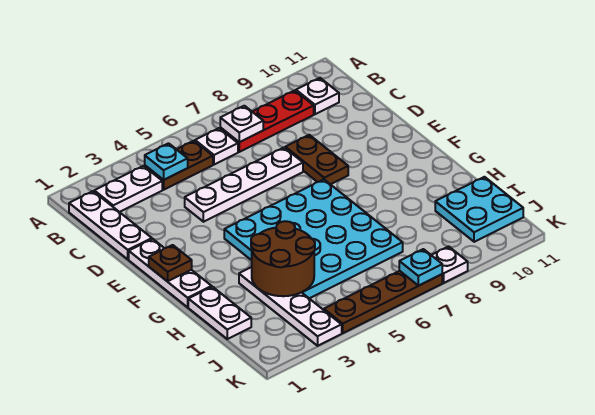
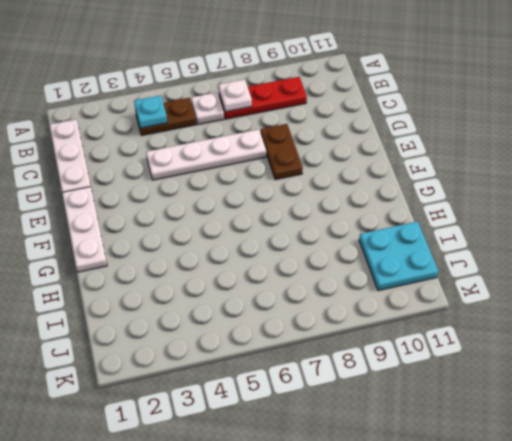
none -> white plate B2:B3 level 1
none -> white plate B10 level 1
none -> cyan plate F4:I7 level 1

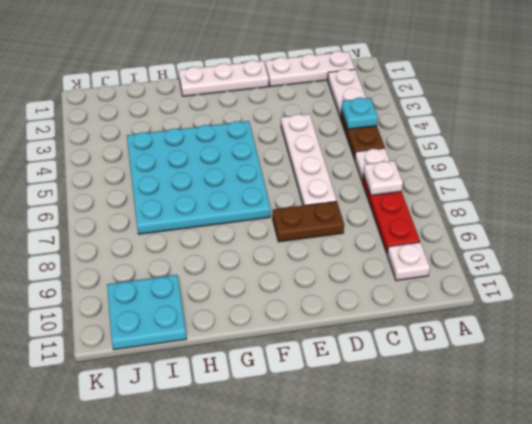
none -> white plate H1:I1 level 1
none -> white plate H3:K3 level 1
none -> brown plate K4:K7 level 1

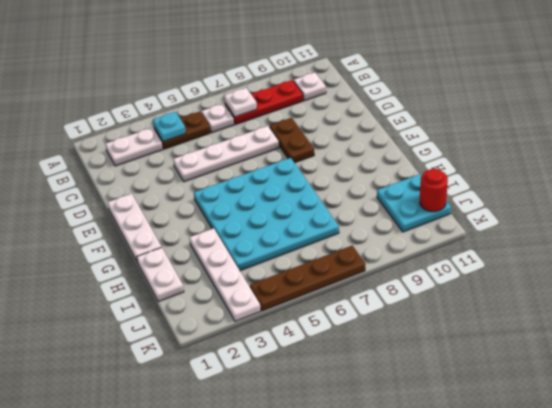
red round brick J11 level 2 -> none
none -> white plate B1:D1 level 1
none -> white plate K8 level 1
none -> brown plate F1 level 2

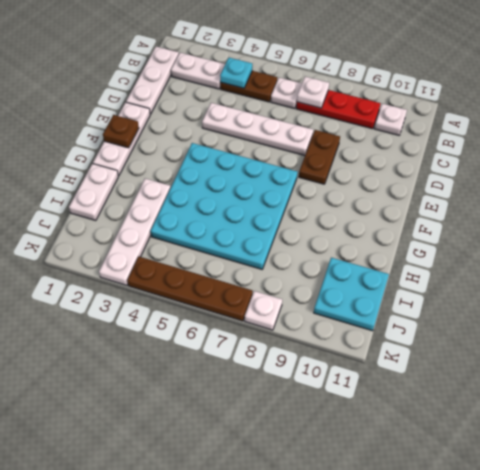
none -> brown round brick H3:I4 level 2
none -> cyan plate K7 level 2

